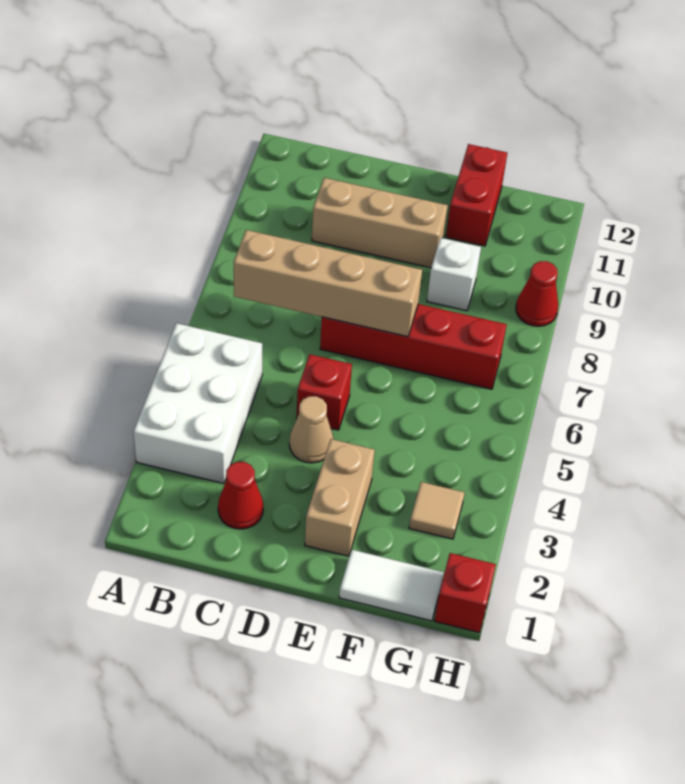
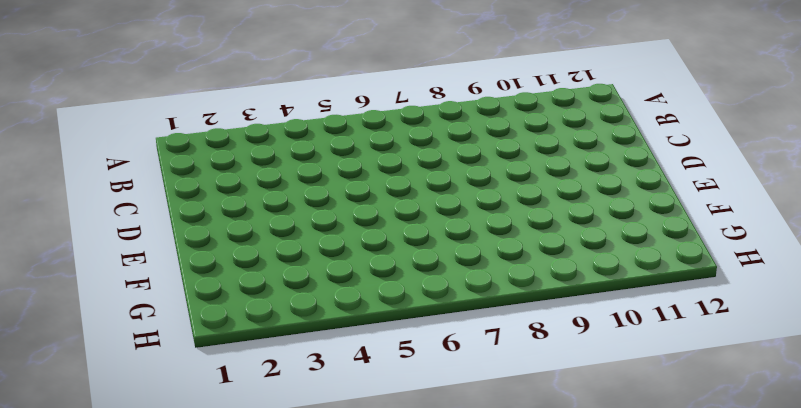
none -> white brick A3:B5 level 1
none -> red cone C2 level 1
none -> tan brick C10:E10 level 1

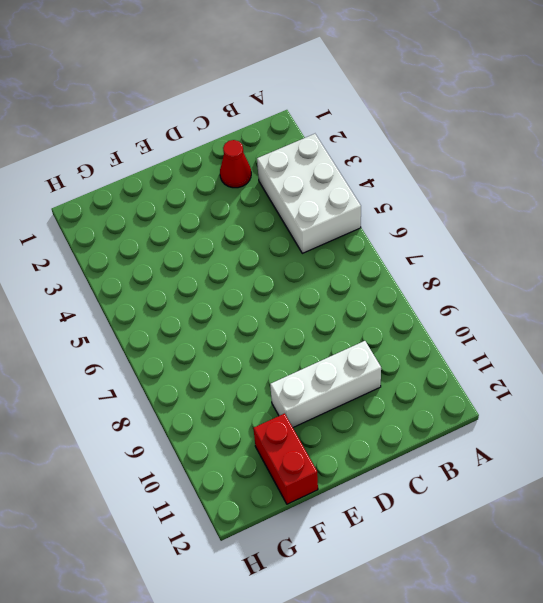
white brick C10:E10 level 1 -> tan brick C10:E10 level 1
none -> tan cone D4 level 1
none -> red brick D5 level 1
none -> red brick D7:G7 level 1

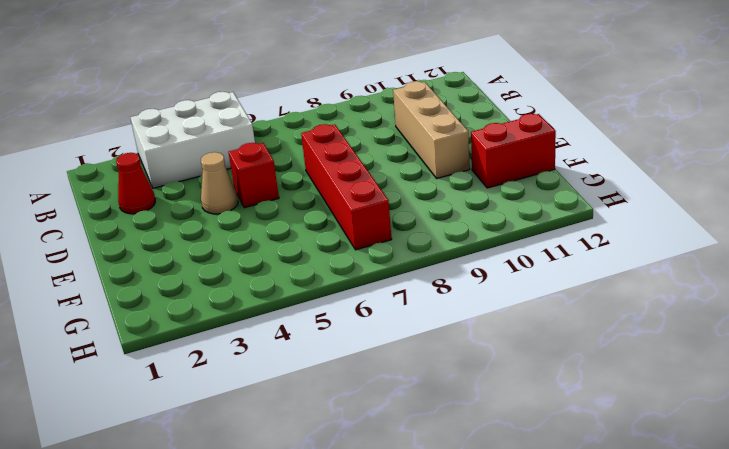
none -> tan brick E2:E3 level 1
none -> white tile F1:G1 level 1
none -> white brick F9 level 1

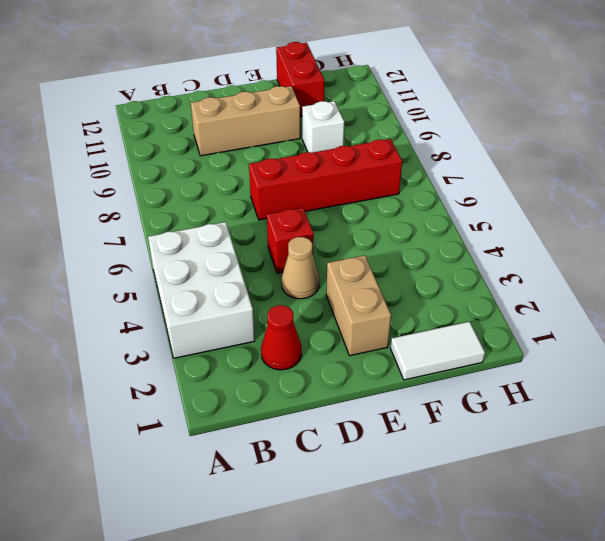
none -> tan tile G3 level 1
none -> red brick H1 level 1
none -> red cone H9 level 1

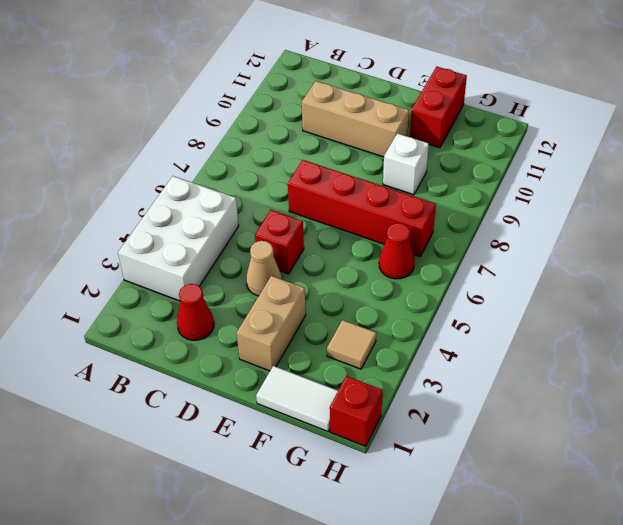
red cone G6 level 1 -> red cone H9 level 1
none -> tan brick B7:E7 level 2

